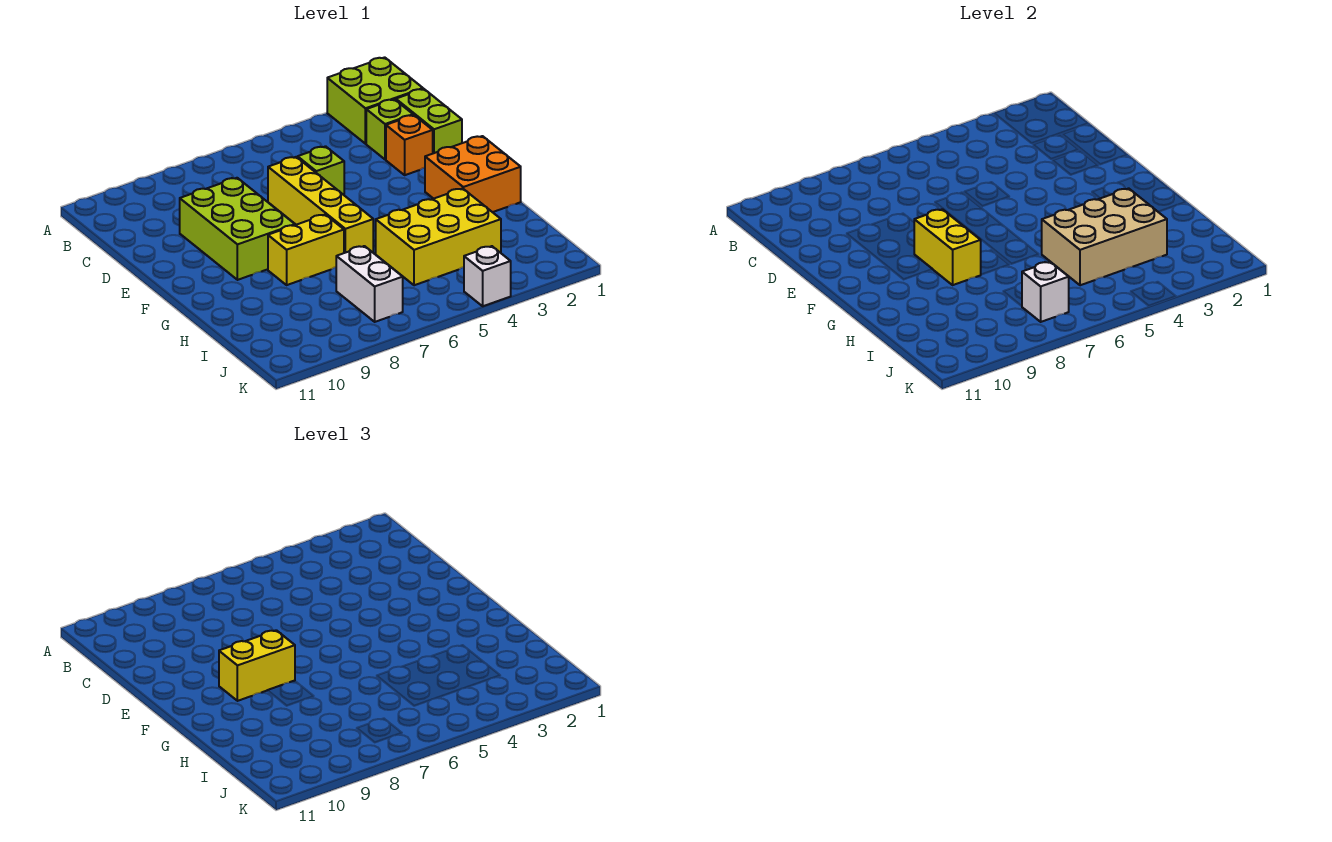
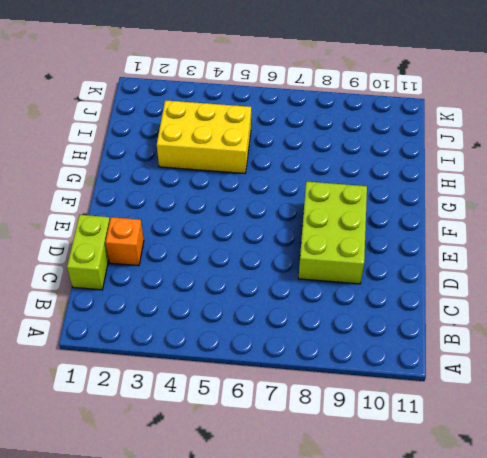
none -> lime brick A1:B2 level 1
none -> lime brick C2 level 1
none -> lime brick D5 level 1

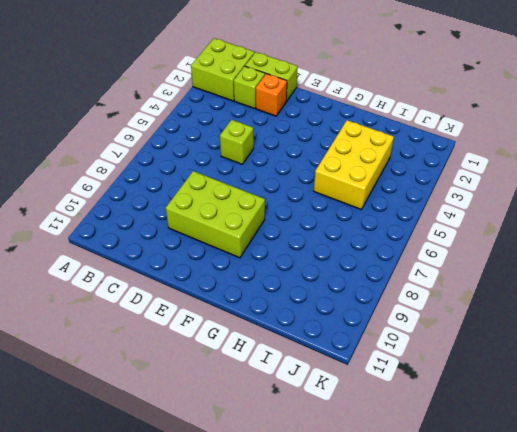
none -> yellow brick D6:G6 level 1
none -> orange brick F1:G2 level 1
none -> yellow brick G7:G8 level 1

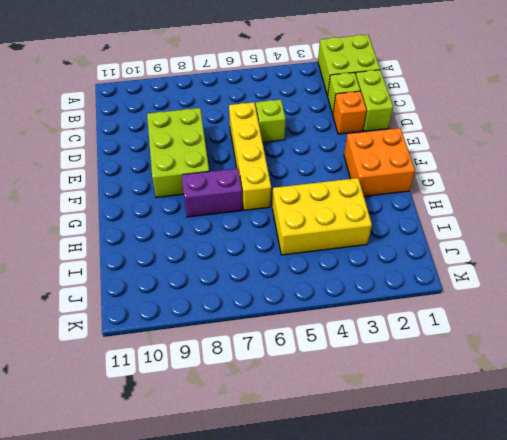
purple brick G7:G8 level 1 -> yellow brick G7:G8 level 1
none -> white brick I7:J7 level 1
none -> white brick K4 level 1
none -> yellow brick F8:G8 level 2

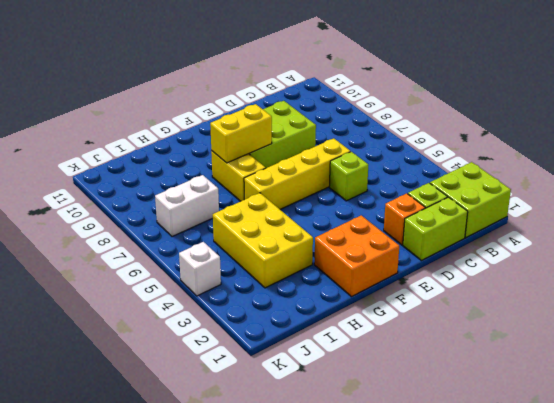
none -> tan brick H3:I5 level 2
none -> white brick J7 level 2
none -> yellow brick F8:F9 level 3

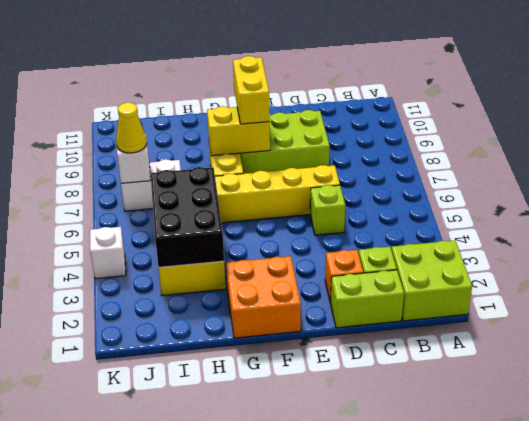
black brick H3:I5 level 2 -> tan brick H3:I5 level 2
yellow cone J7 level 3 -> none

